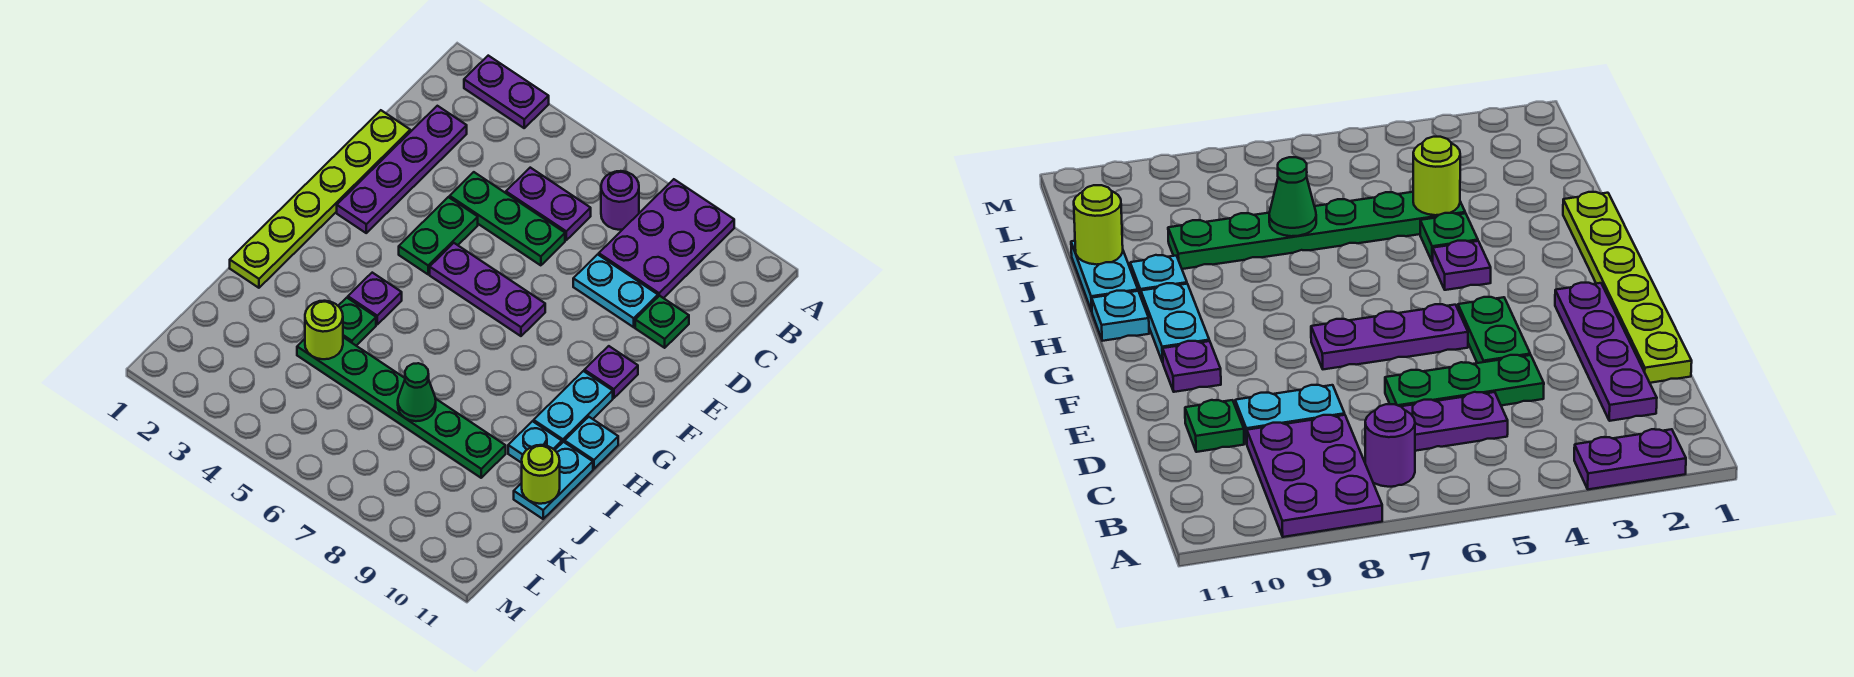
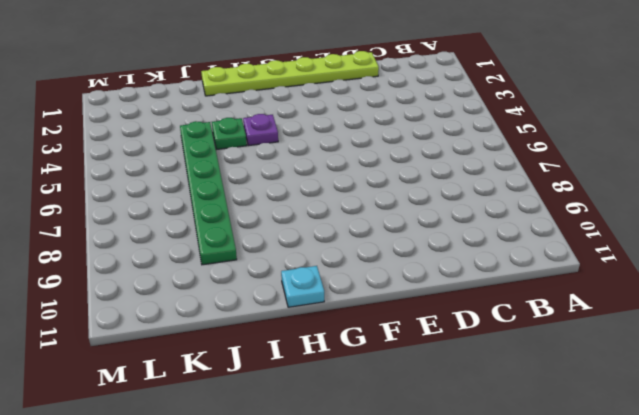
none -> purple plate A2:A3 level 1
none -> purple plate A8:C9 level 1
none -> purple round brick B7 level 1

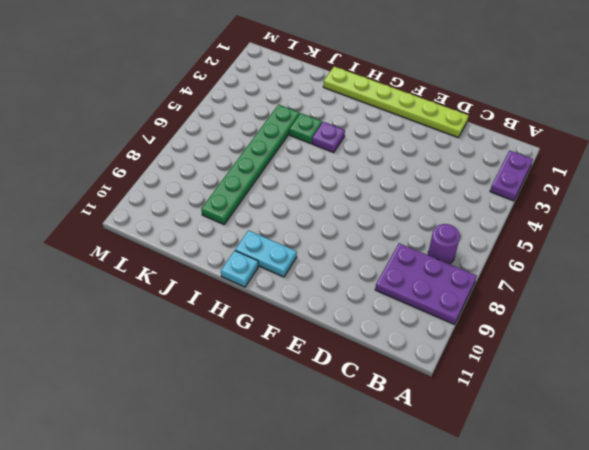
none -> purple plate C2:F2 level 1
none -> purple plate C5:C6 level 1
none -> green plate D4:D6 level 1

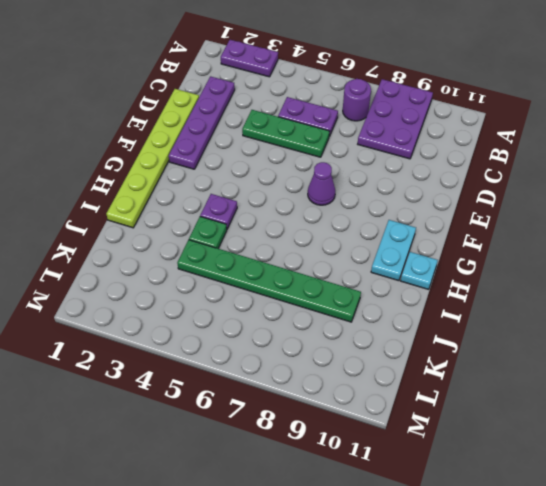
purple cone F7 level 1 -> purple plate F5:F7 level 1
none -> cyan plate D8:D9 level 1
none -> green plate D10 level 1
none -> green plate E4:F4 level 1

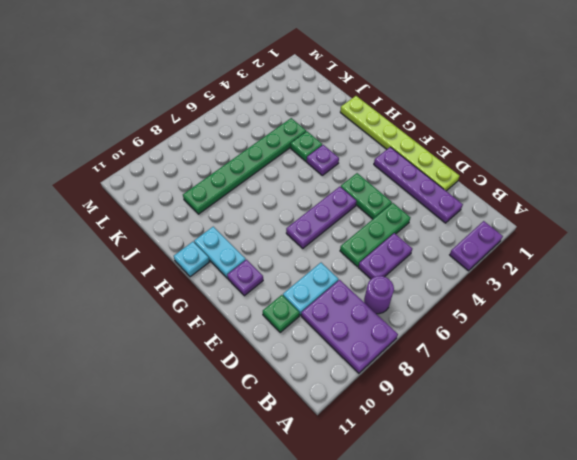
none -> cyan plate I10 level 1
none -> cyan plate I11:J11 level 1
none -> lime round brick J4 level 2

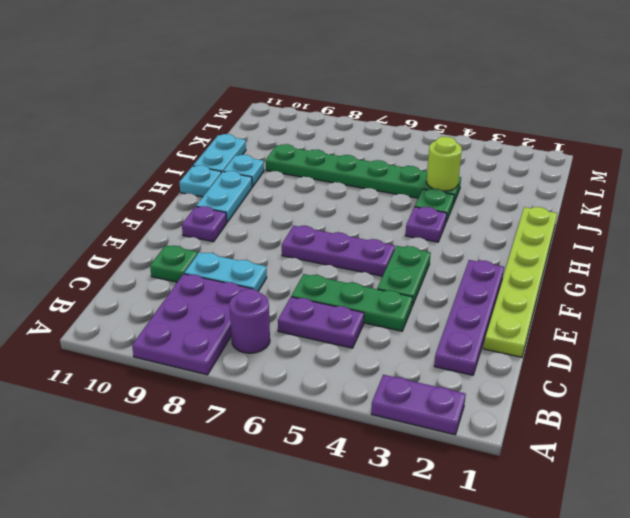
none -> green cone J7 level 2
none -> lime round brick J11 level 2

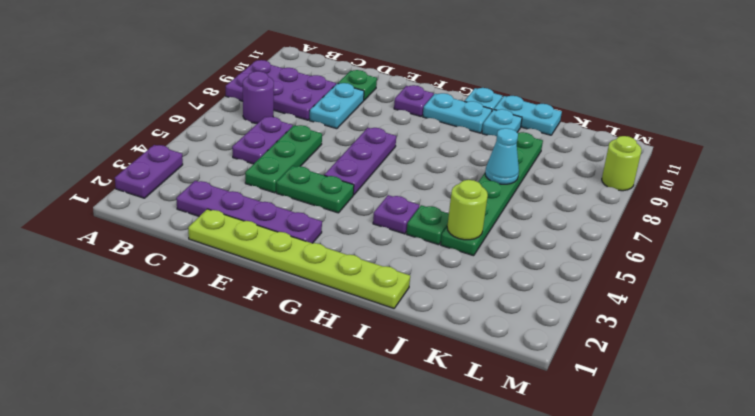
cyan cone J7 level 2 -> green cone J7 level 2
lime round brick M9 level 1 -> lime round brick J11 level 2

